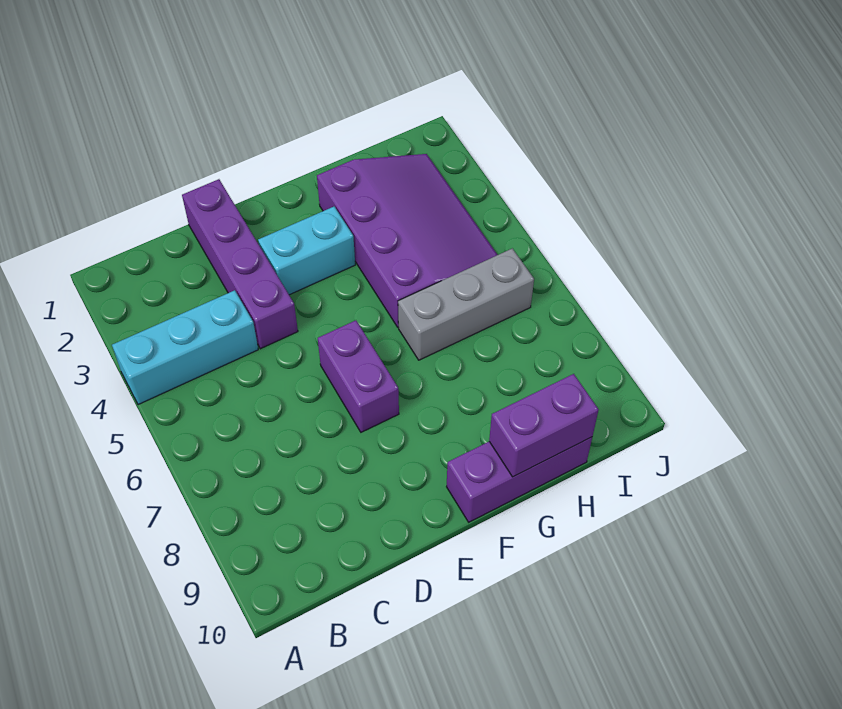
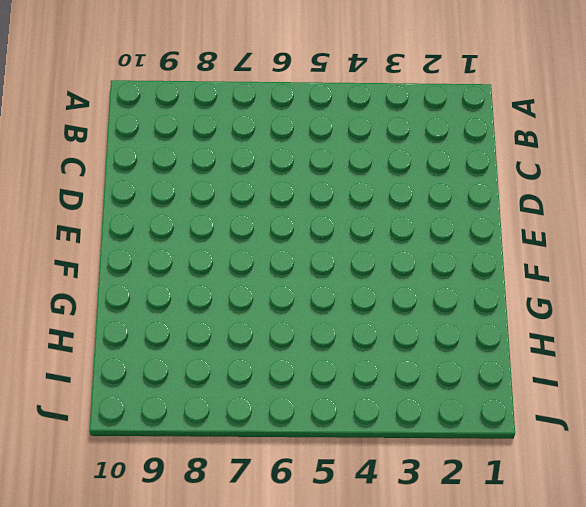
none -> cyan brick A4:C4 level 1
none -> purple brick D1:D4 level 1

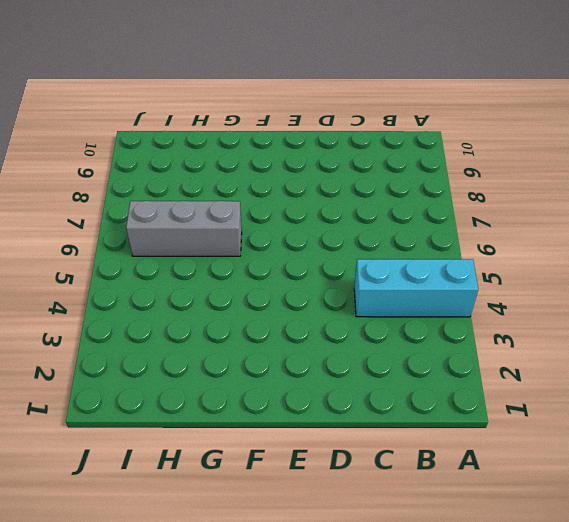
none -> purple brick D1:D4 level 1
none -> cyan brick E3:F3 level 1

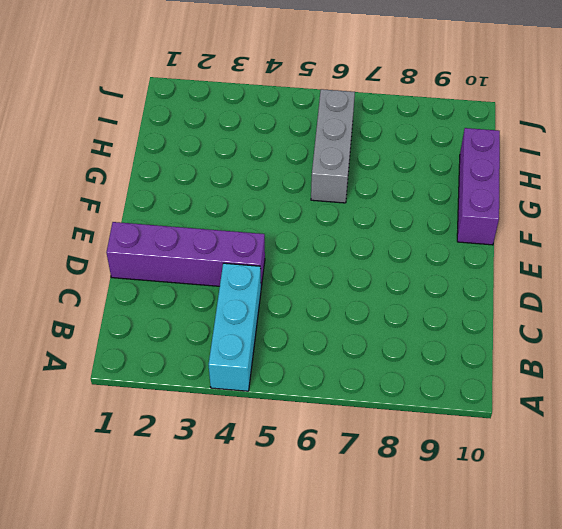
none -> cyan brick E3:F3 level 1
none -> purple brick E6:E7 level 1

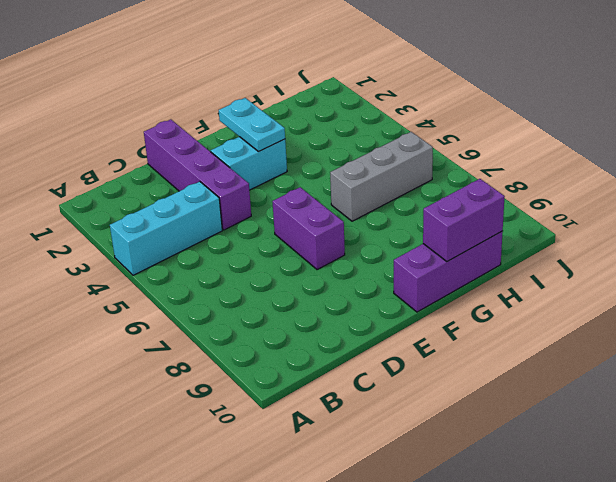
cyan plate F2:F3 level 2 -> none
none -> purple slope G2:I5 level 1 top G

